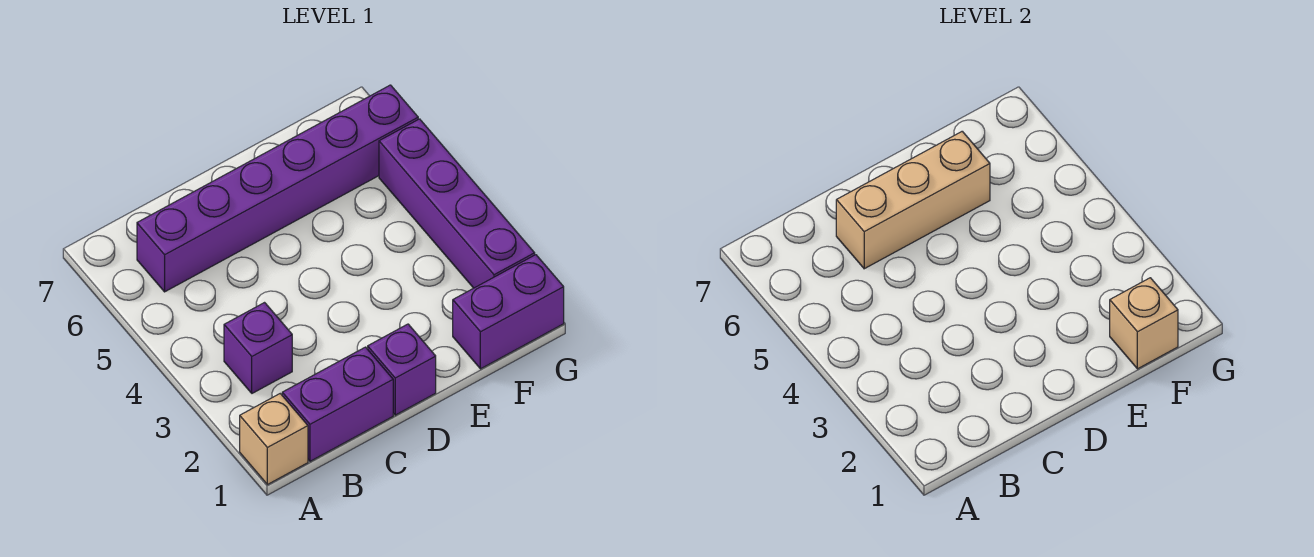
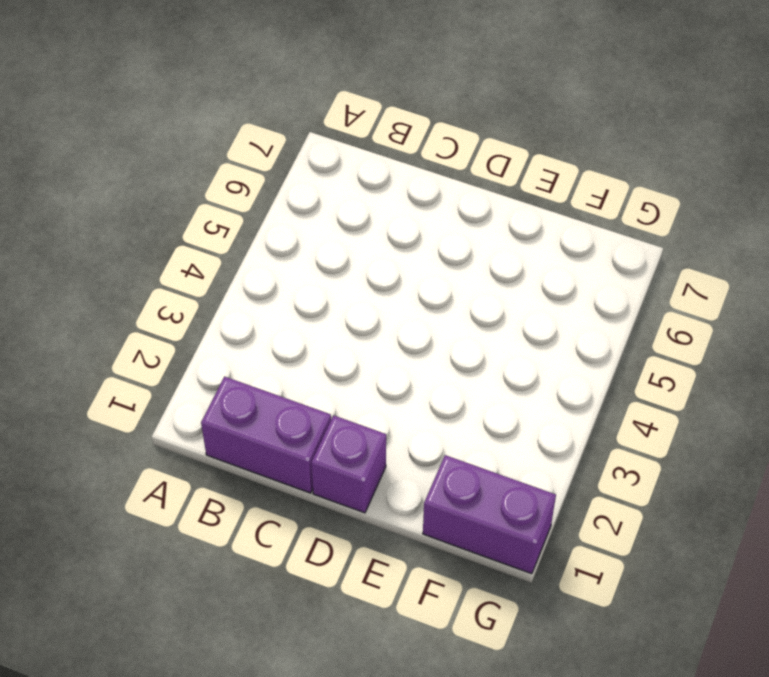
none -> tan brick A1 level 1
none -> purple brick B3 level 1

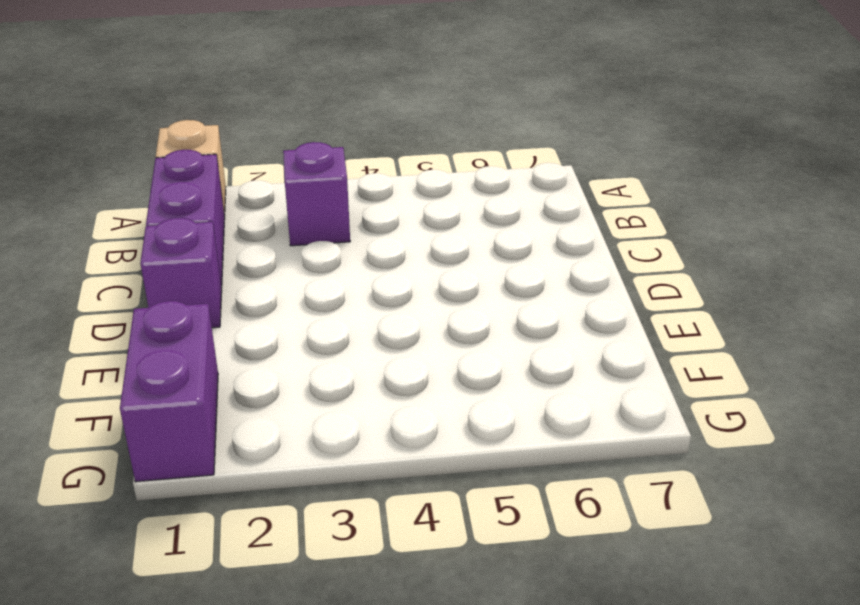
none -> purple brick B6:G6 level 1
none -> purple brick G2:G5 level 1

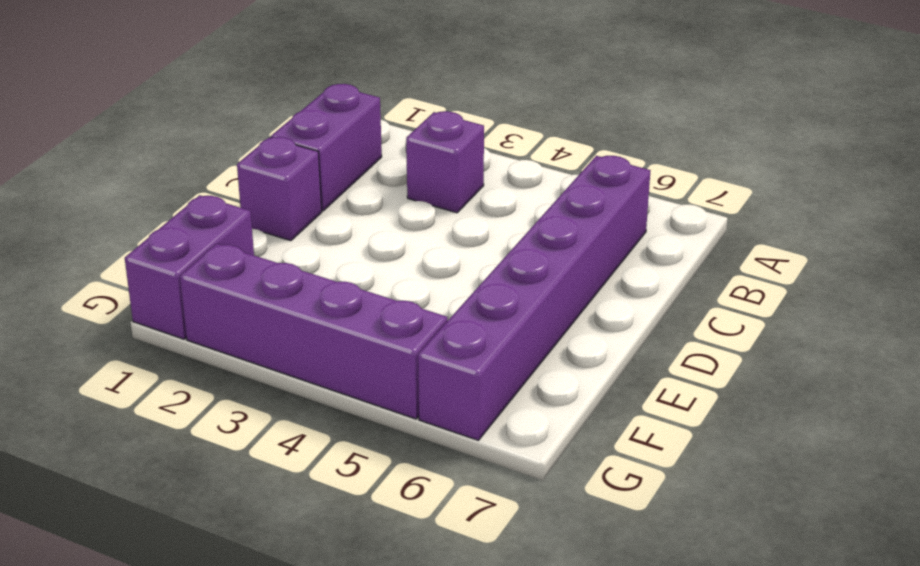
none -> tan brick A1 level 1
none -> tan brick C6:E6 level 2

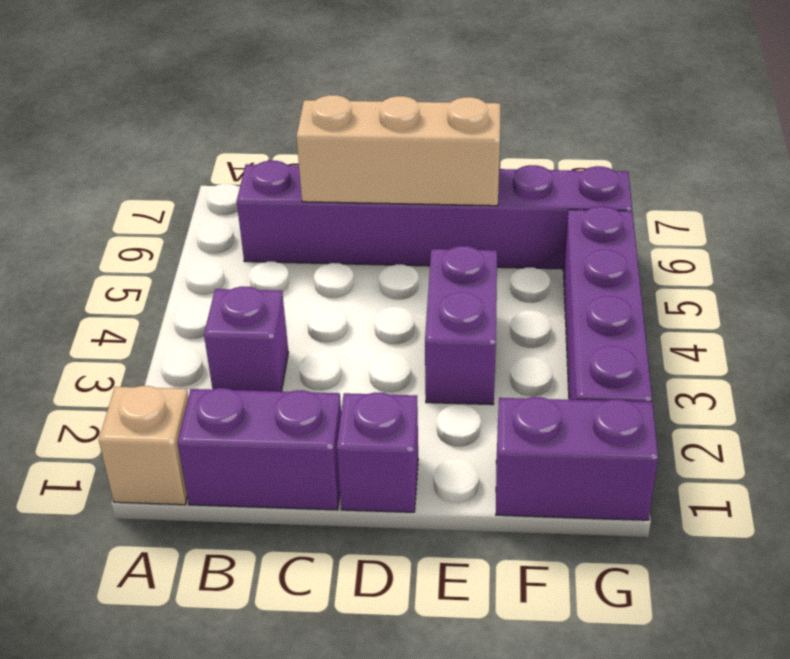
purple brick E3:E4 level 1 -> none
none -> tan brick F1 level 2

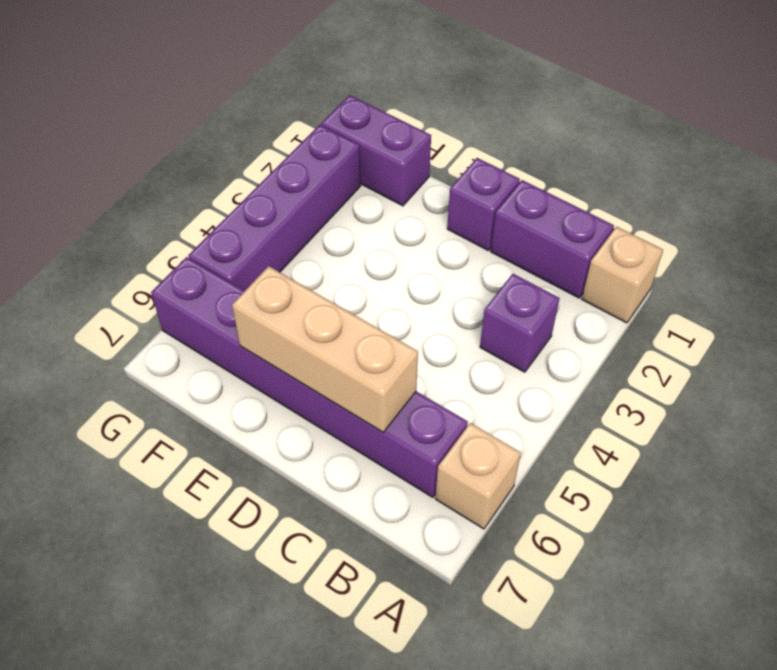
tan brick A6 level 1 -> tan brick F1 level 2

